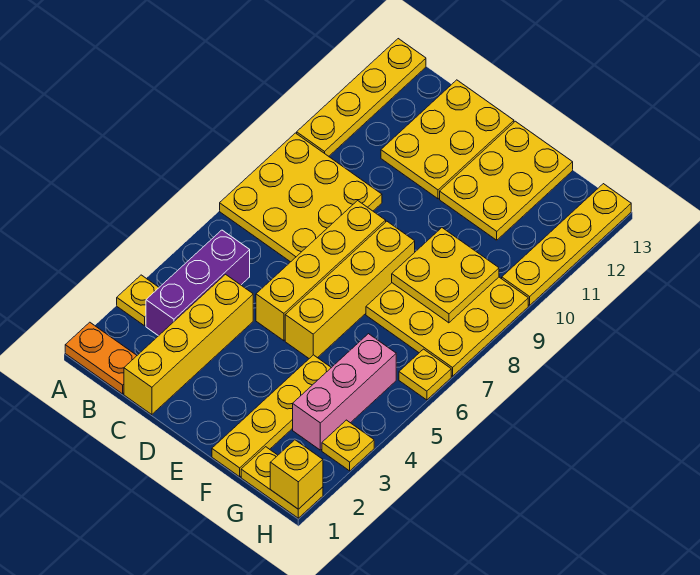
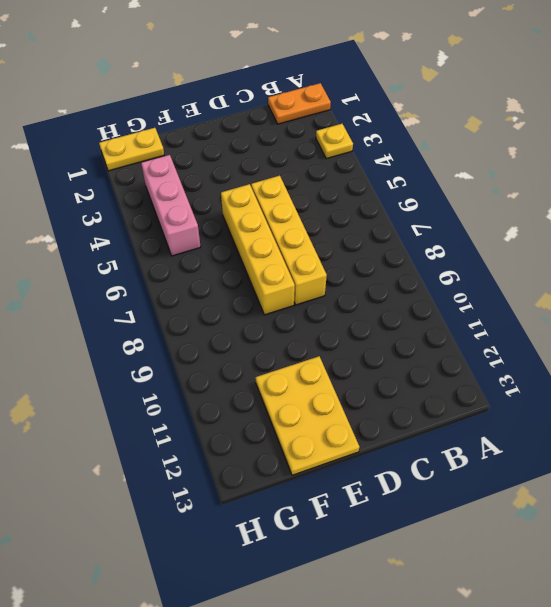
none -> yellow plate A7:C9 level 1
none -> yellow plate A10:A13 level 1
none -> purple brick B3:B5 level 1

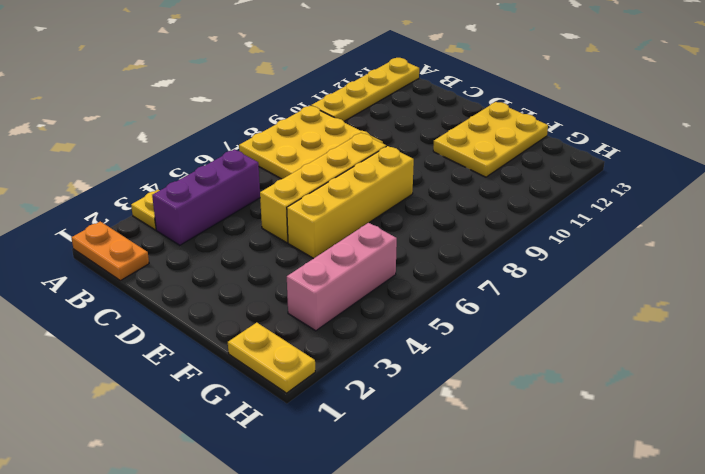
none -> yellow brick C1:C4 level 1
none -> yellow plate C11:D13 level 1
none -> yellow plate F1:F4 level 1

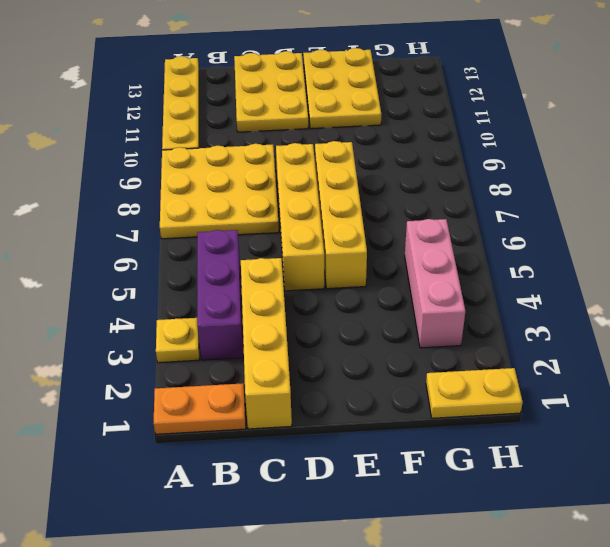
none -> yellow plate F1:F4 level 1
none -> yellow plate F7:H9 level 1
none -> yellow plate H3 level 1

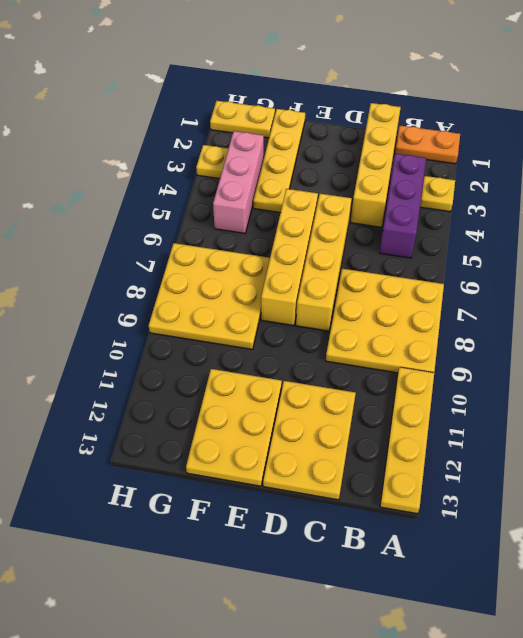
none -> yellow plate H6 level 1
none -> yellow plate H10:H13 level 1
none -> yellow plate F8:G9 level 2

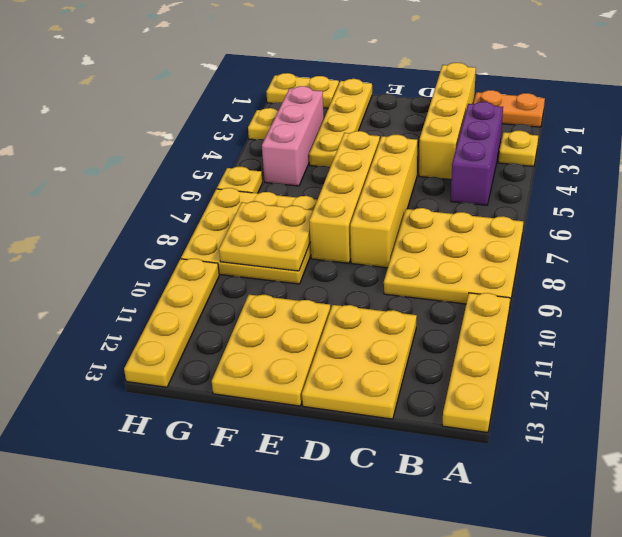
none -> yellow brick H1 level 2

